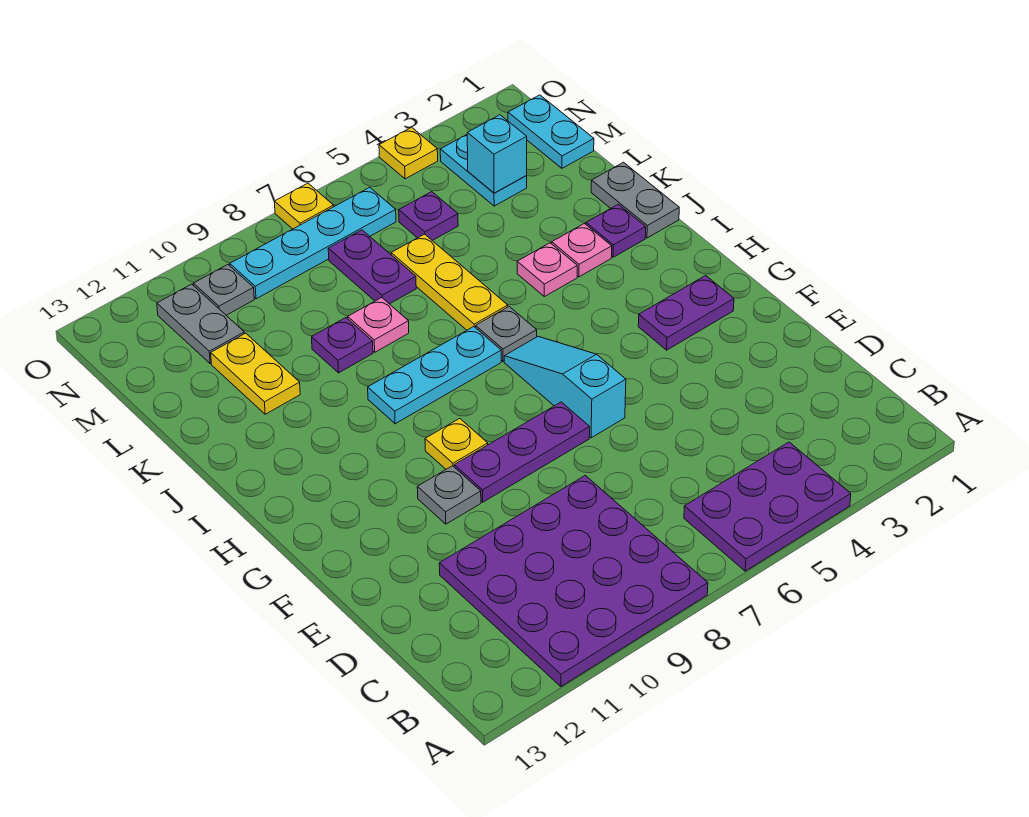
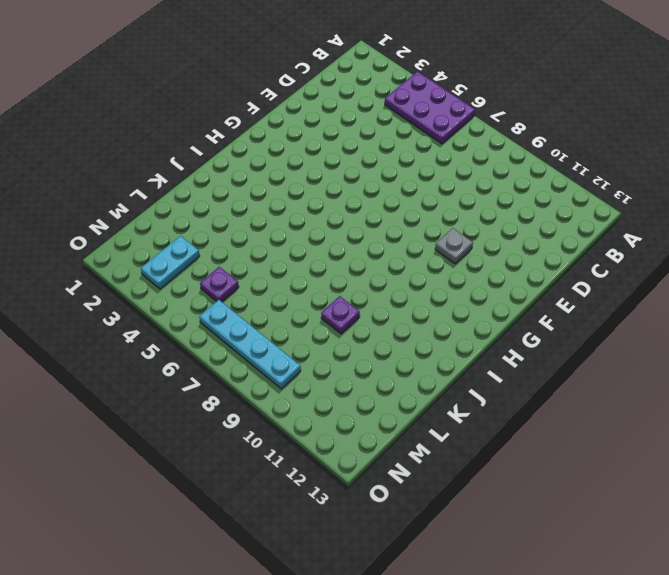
none -> purple plate A8:D11 level 1
none -> cyan slope F6:H6 level 1 top F
none -> purple plate F7:F9 level 1

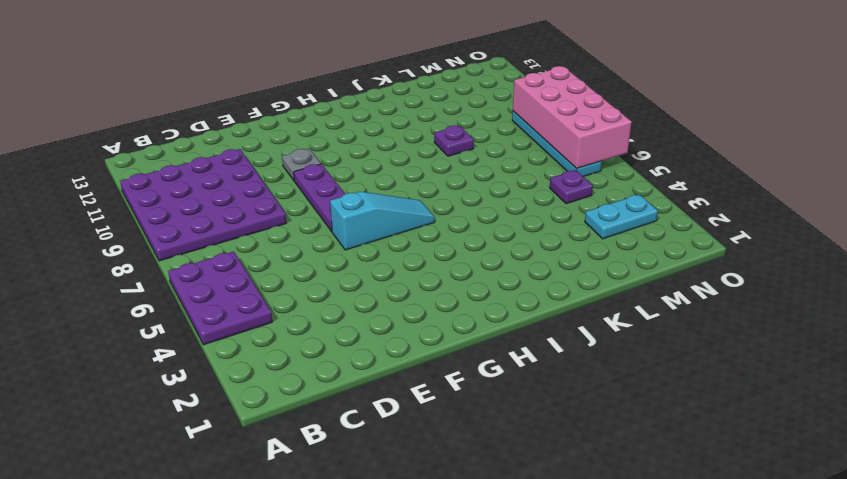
pink brick N6:O9 level 2 -> none
none -> purple plate G2:G3 level 1
none -> yellow plate G9 level 1
none -> grey plate I6 level 1

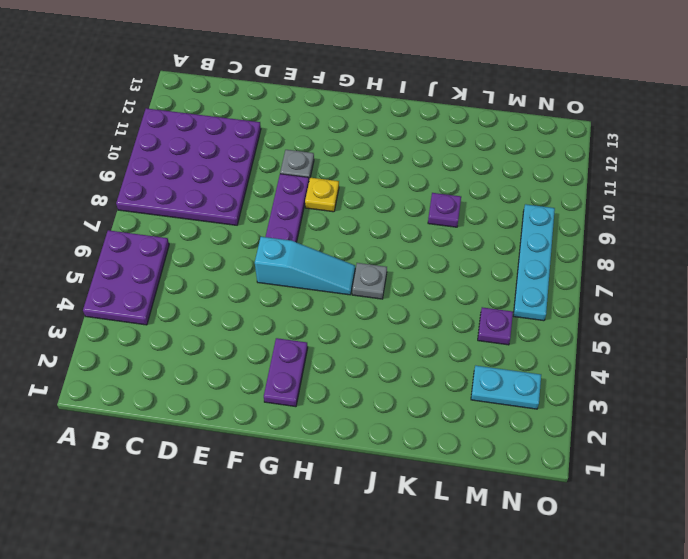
none -> cyan plate I7:I9 level 1
none -> grey plate J1:K1 level 1
none -> purple plate J2 level 1

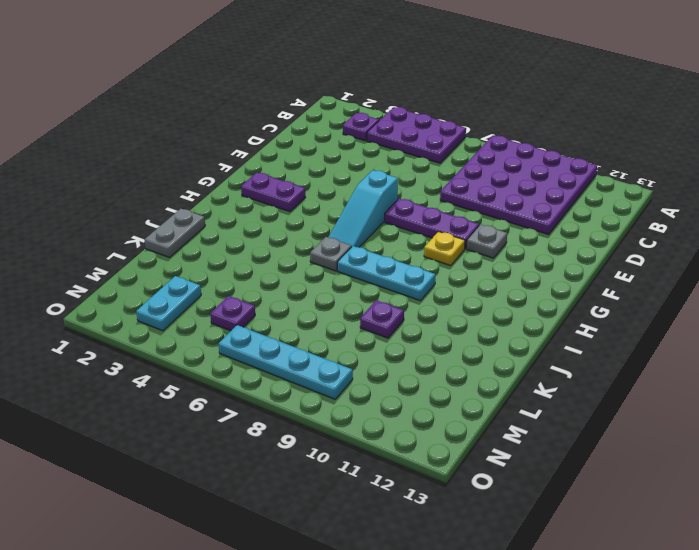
purple plate B3 level 1 -> purple plate J2 level 1
none -> pink plate J3 level 1
none -> pink plate J4 level 1
none -> yellow plate J6:L6 level 1

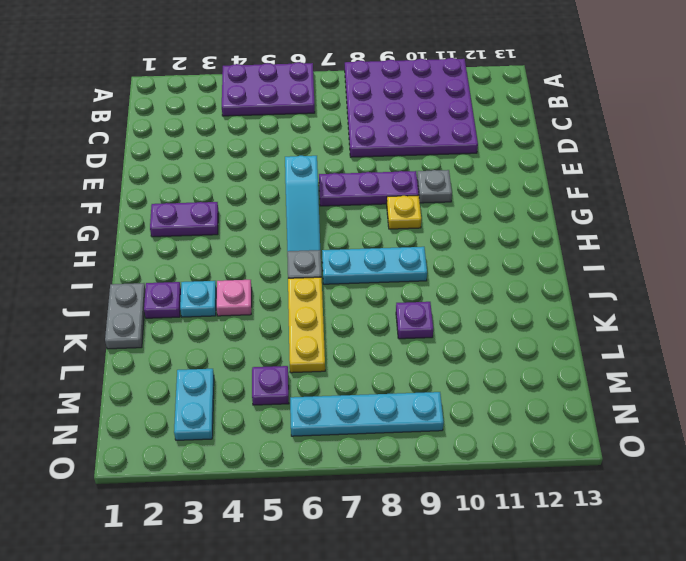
cyan plate J3 level 1 -> pink plate J3 level 1
none -> pink plate K8 level 1
none -> yellow plate K11:L11 level 1
none -> purple plate L7:M7 level 1

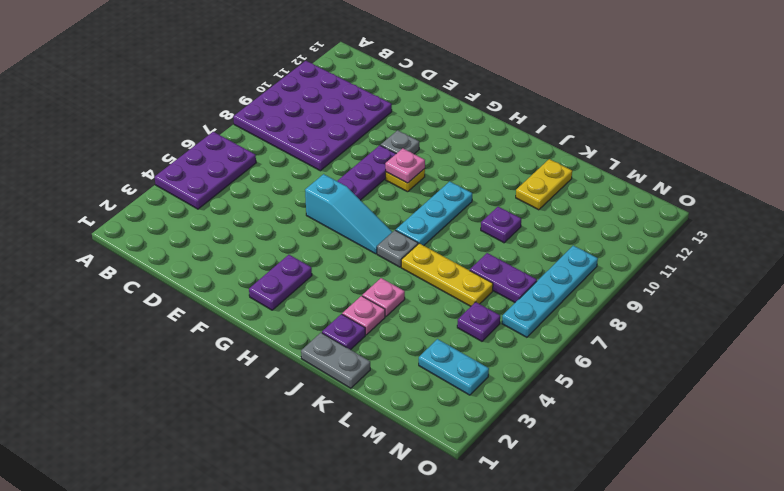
pink plate G9 level 2 -> pink plate K8 level 1
yellow plate K11:K12 level 1 -> yellow plate K11:L11 level 1
none -> cyan plate M1:N1 level 1
none -> grey plate M11:N11 level 1
none -> grey plate N10 level 1

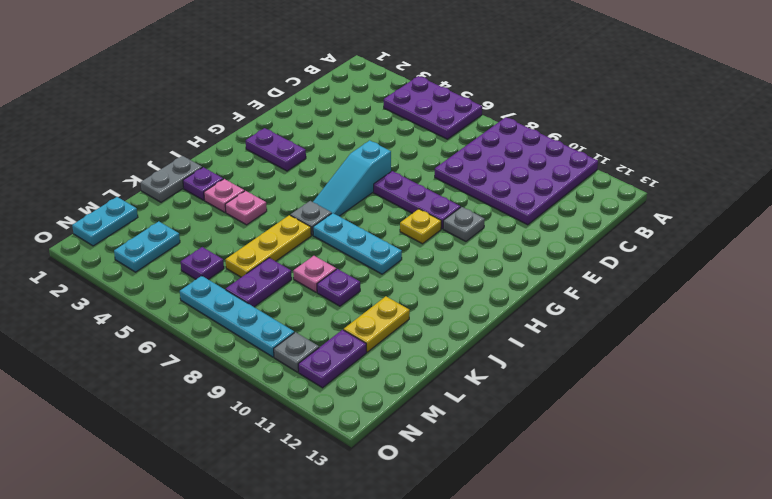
purple plate M11:N11 level 1 -> grey plate M11:N11 level 1
none -> yellow plate O4 level 1
none -> yellow plate O7 level 1
none -> cyan brick M3 level 2

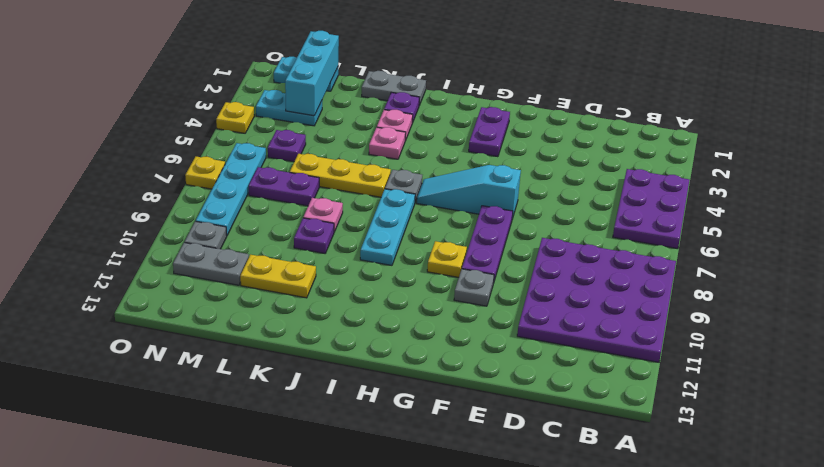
cyan brick M1:M3 level 2 -> cyan brick M3 level 2

